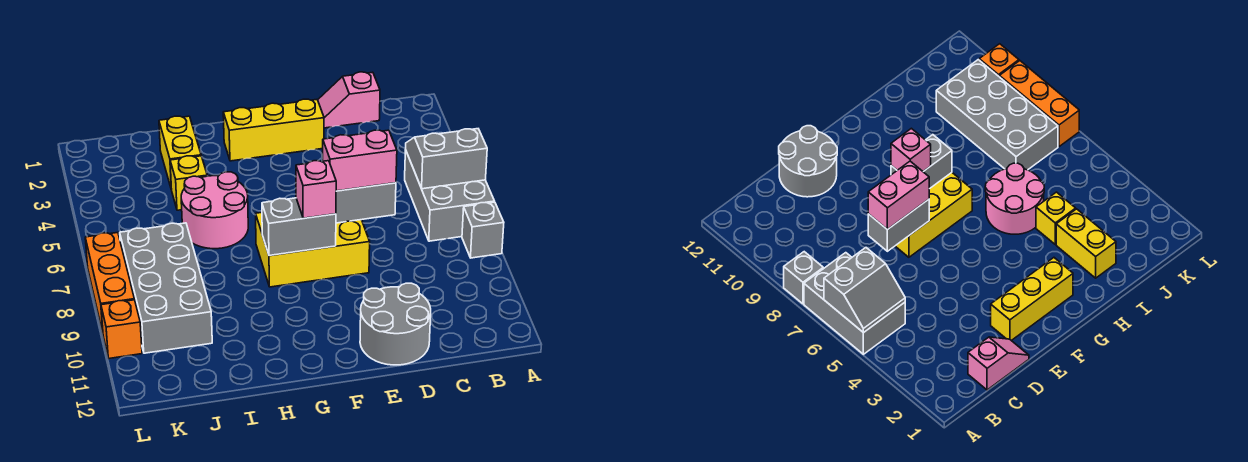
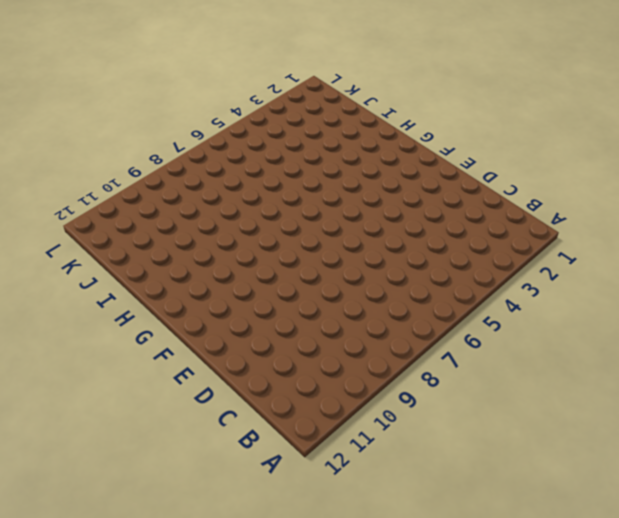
none -> grey brick A5:B7 level 1
none -> grey brick A8 level 1
none -> pink slope C1:D1 level 1 top C

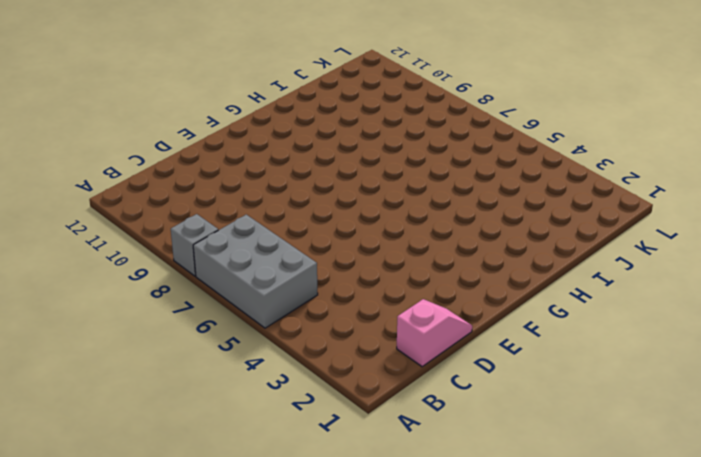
none -> grey round brick D11:E12 level 1
none -> yellow brick E2:G2 level 1
none -> yellow brick E7:G8 level 1

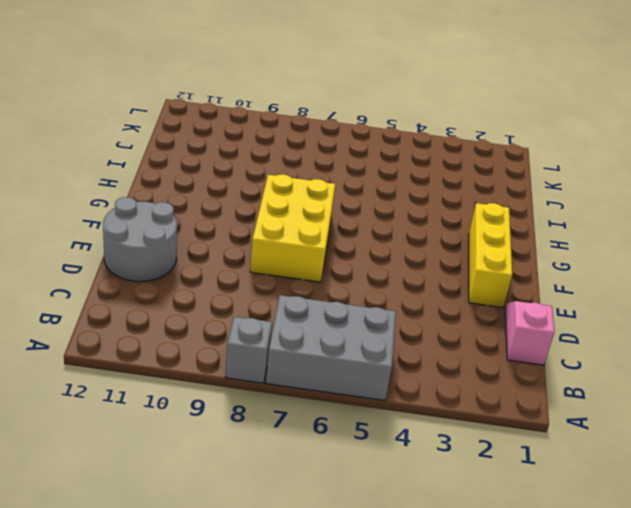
none -> pink round brick H5:I6 level 1
none -> yellow brick I2:I3 level 1
none -> yellow brick I4 level 1

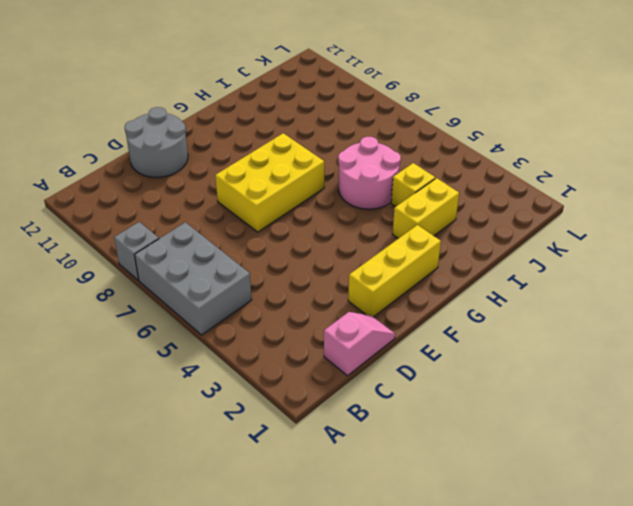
yellow brick H3:I3 level 1 -> yellow brick I2:I3 level 1
none -> grey brick J7:K10 level 1
none -> orange brick L7:L9 level 1
none -> orange brick L10 level 1

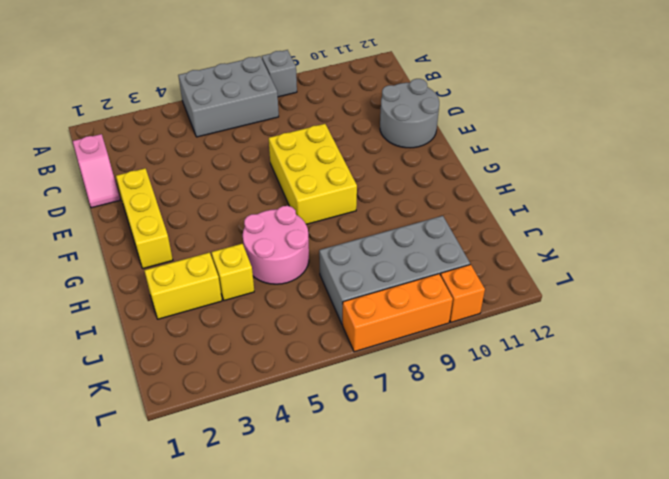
none -> grey slope A5:B6 level 2 top 6
none -> grey brick D7:E7 level 2
none -> grey brick F8:G8 level 2

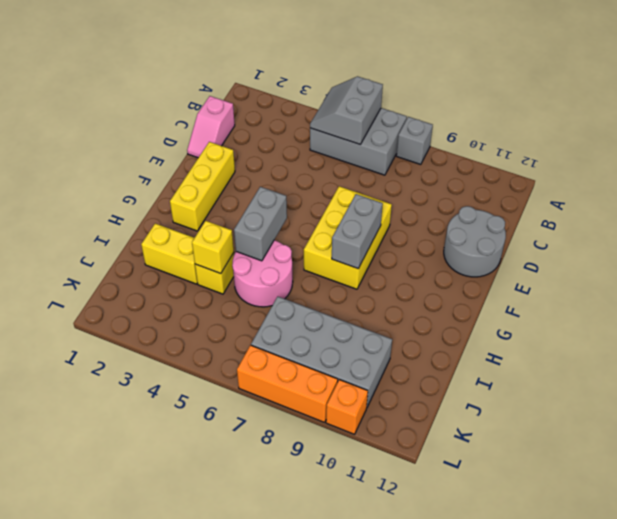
grey brick G5:H5 level 2 -> grey brick D7:E7 level 2
yellow brick I4 level 2 -> none
none -> pink brick D7:E7 level 3
none -> pink brick F8 level 3

